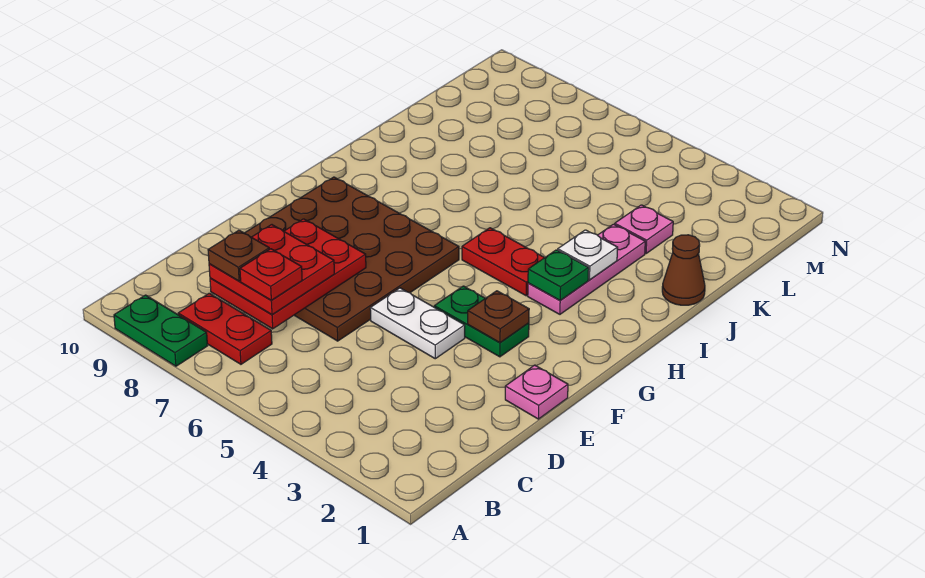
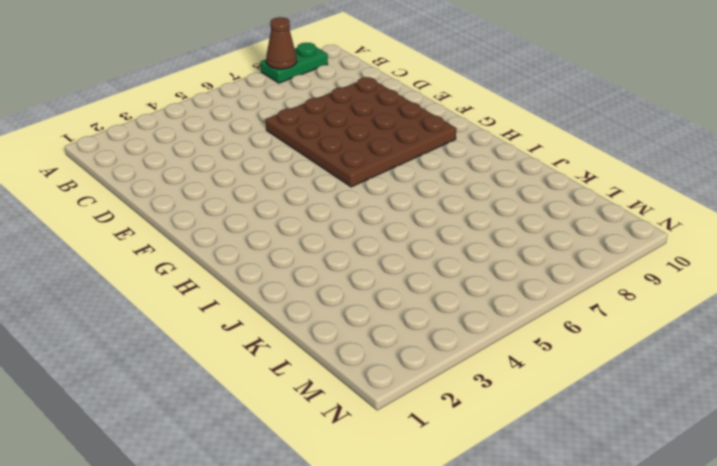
brown cone A8 level 2 -> brown cone J1 level 1
none -> red plate B7:B8 level 1
none -> pink plate E1 level 1
none -> white plate E4:E5 level 1

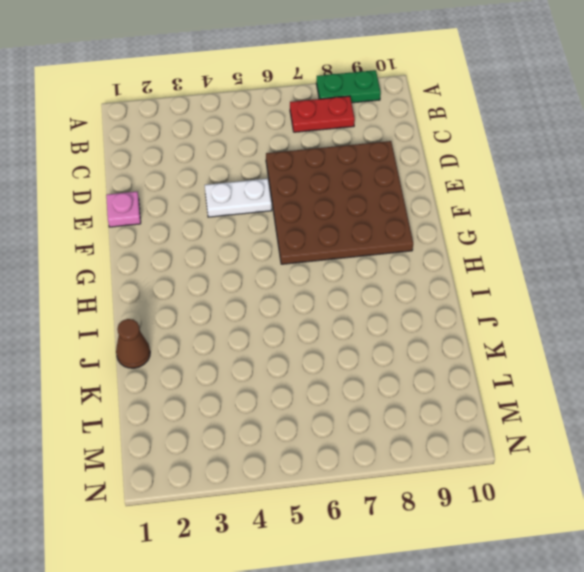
none -> green plate F3:F4 level 1
none -> pink plate H3:J3 level 1
none -> red plate H4:H5 level 1

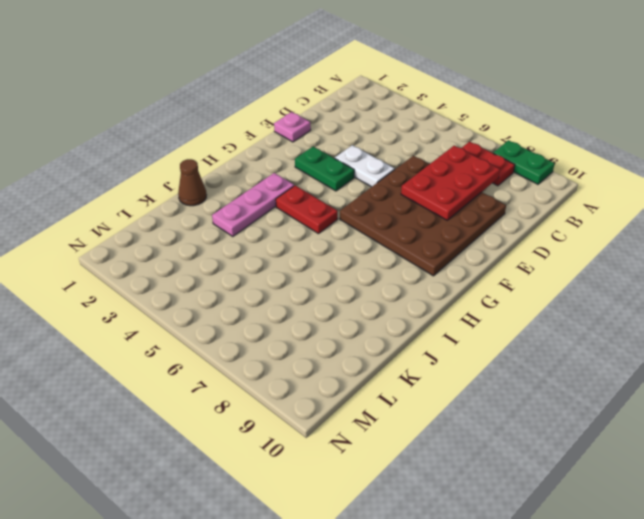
none -> pink plate K3 level 1
none -> brown plate F3 level 2
none -> green plate H3 level 2

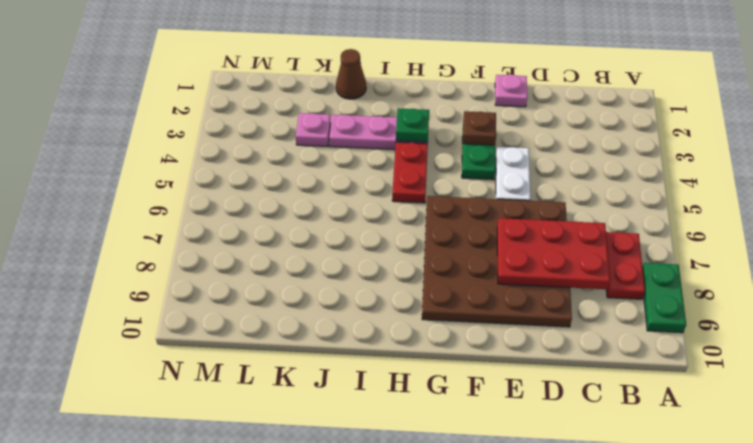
none -> white plate I3 level 2
none -> red plate C7:D8 level 3
none -> red plate C7 level 4

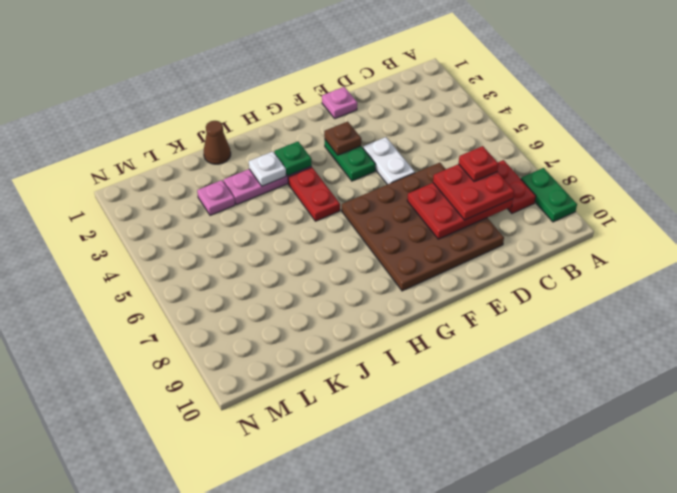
none -> brown plate C8 level 4

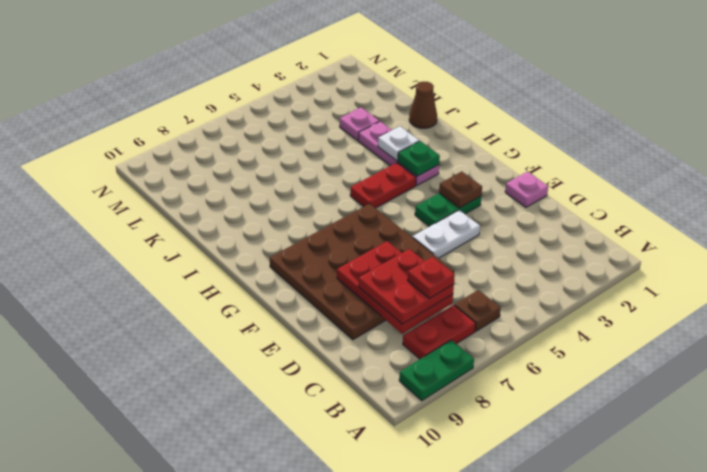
brown plate B6 level 1 -> brown plate C8 level 4

